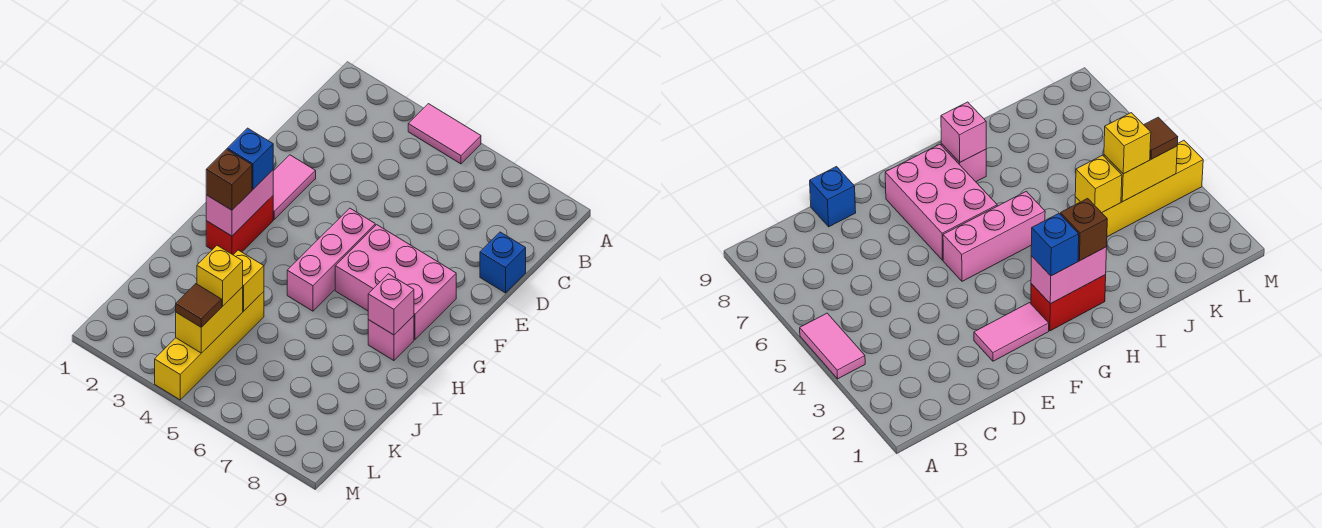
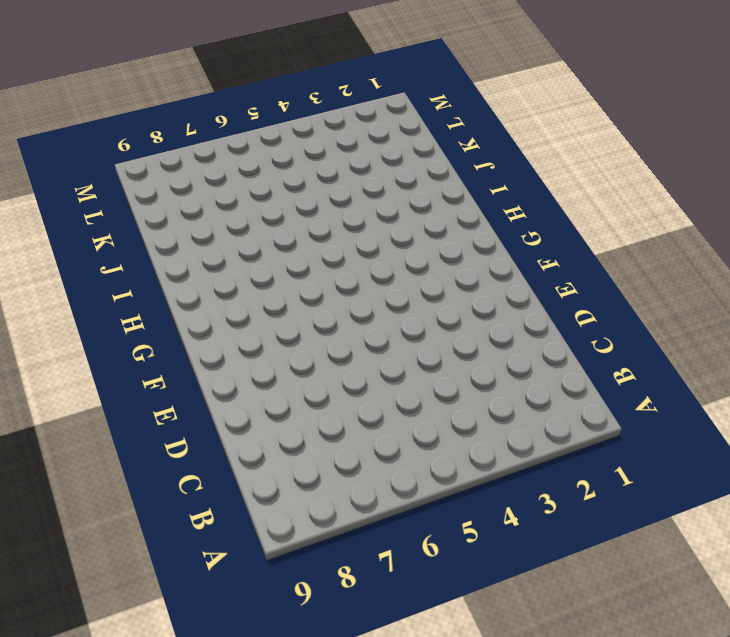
none -> pink tile A4:A5 level 1
none -> blue brick D9 level 1
none -> pink tile E2:F2 level 1

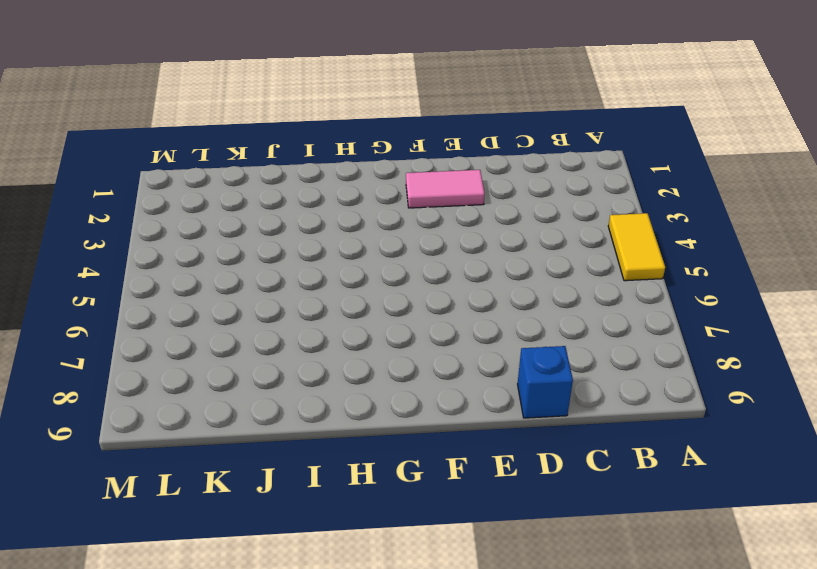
yellow tile A4:A5 level 1 -> pink tile A4:A5 level 1
none -> pink brick F5:H5 level 1
none -> pink brick F6:G8 level 1
none -> red brick G2:H2 level 1

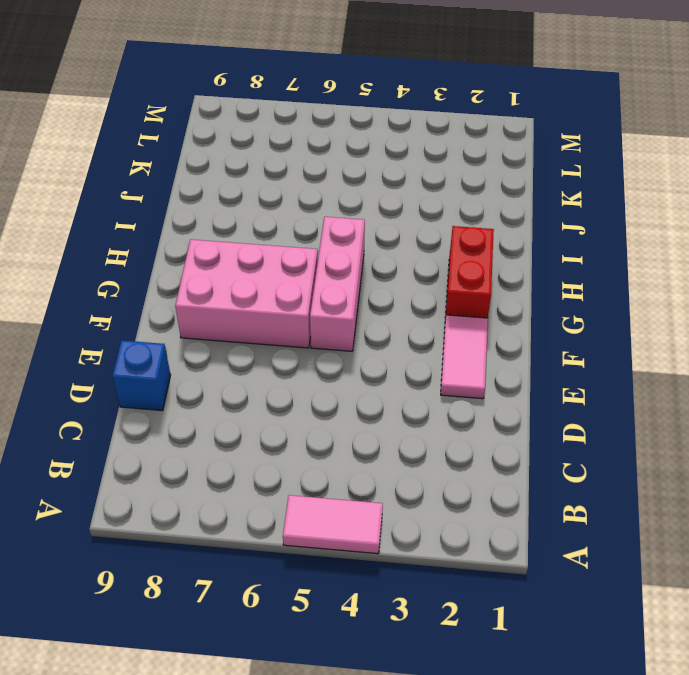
none -> pink brick H8 level 1
none -> yellow brick J4:M4 level 1
none -> pink brick G2:H2 level 2

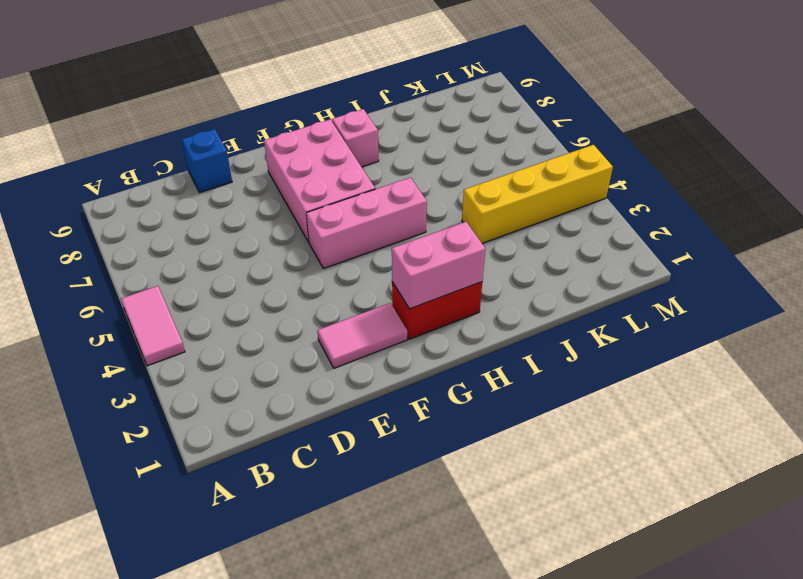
none -> pink brick H8 level 2
none -> yellow brick J4 level 2
none -> yellow brick K4:L4 level 2

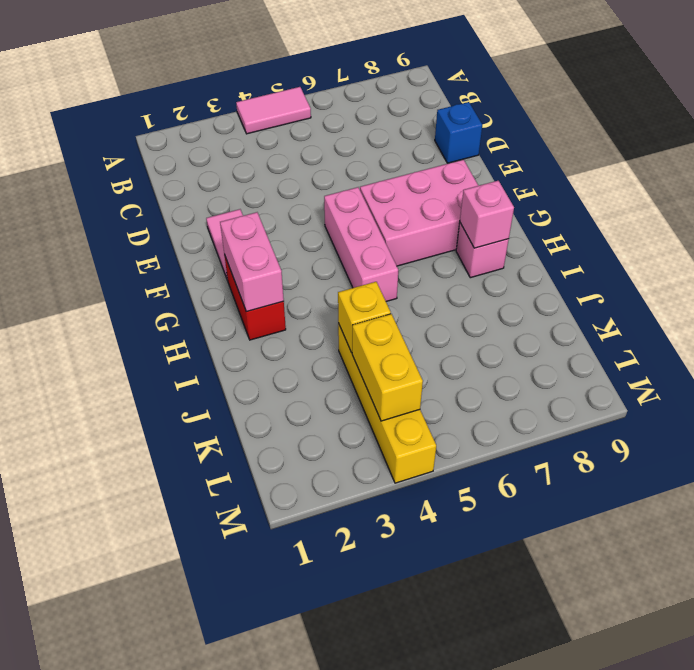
none -> blue brick G2 level 3
none -> brown brick H2 level 3
none -> yellow brick K4 level 3

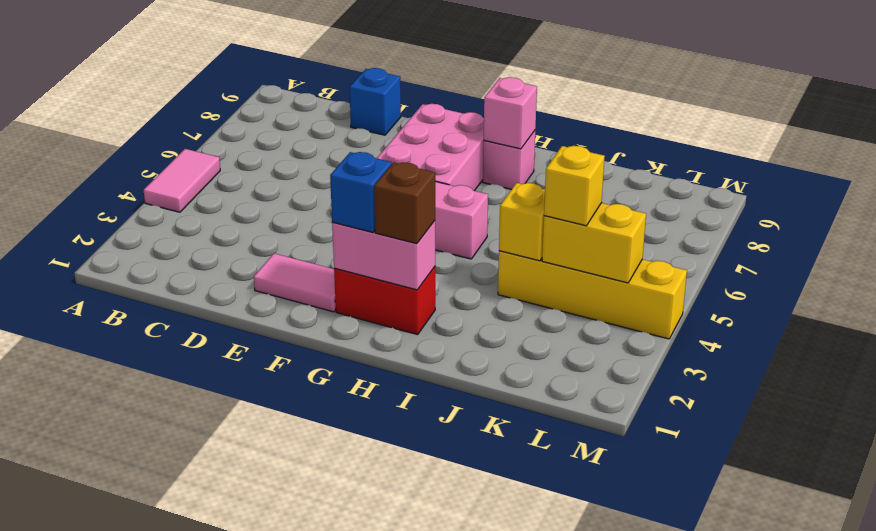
none -> brown tile L4 level 3

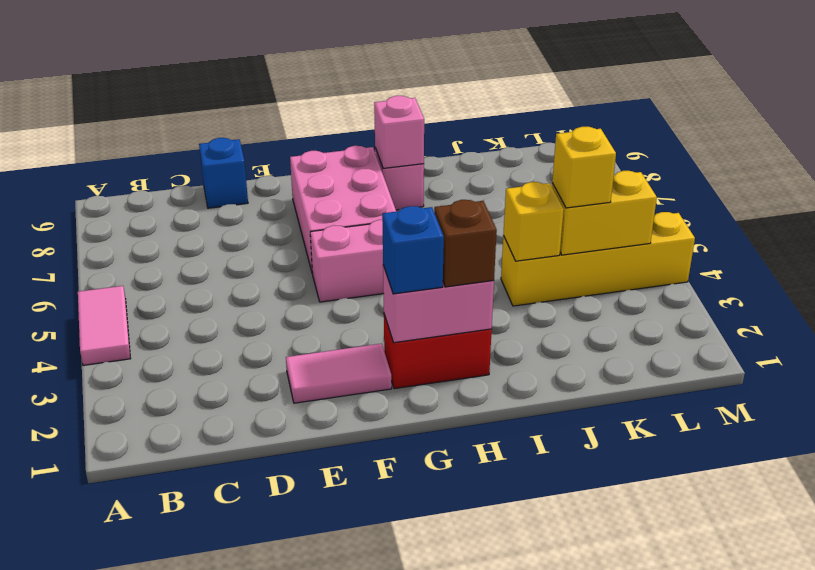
none -> brown tile L4 level 3

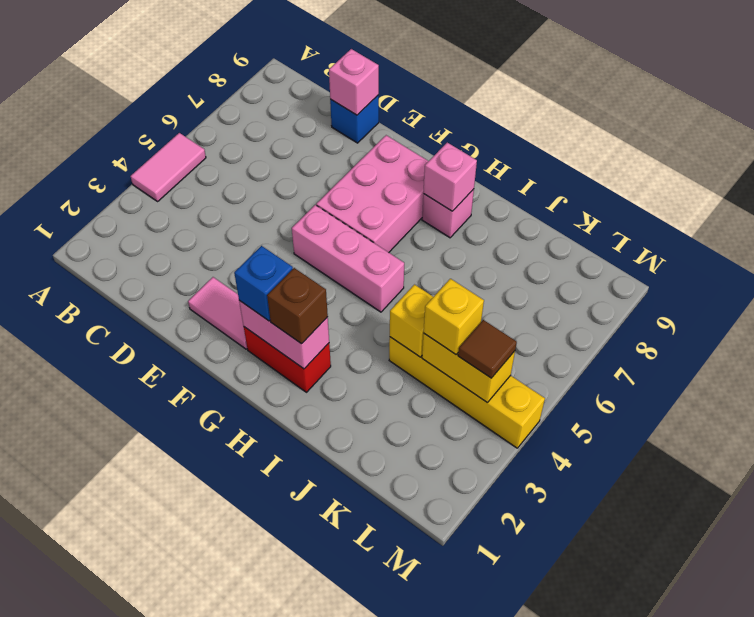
pink brick D9 level 2 -> none

